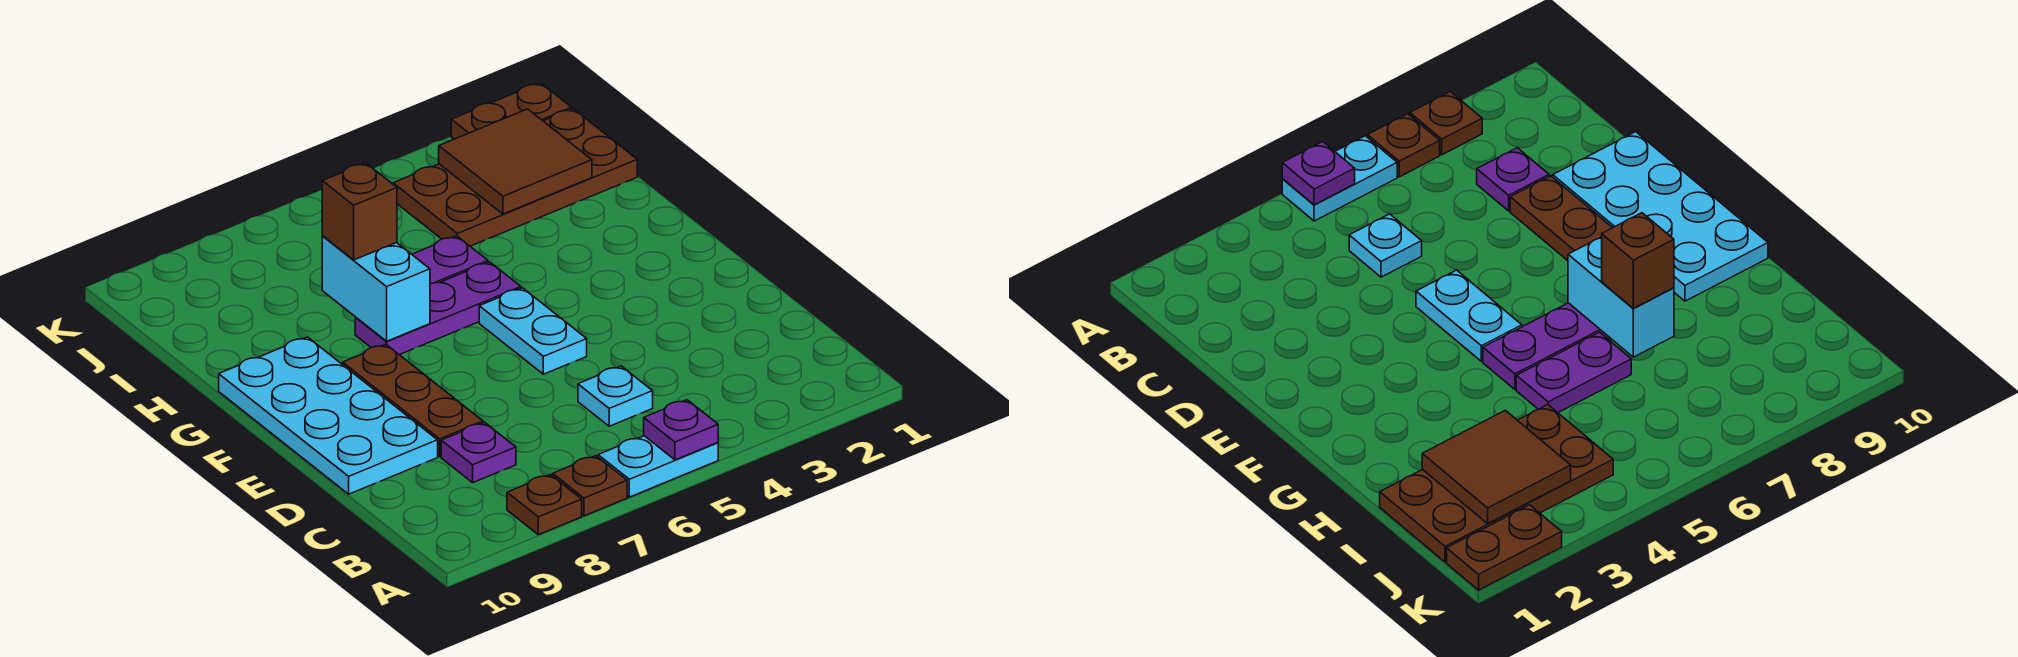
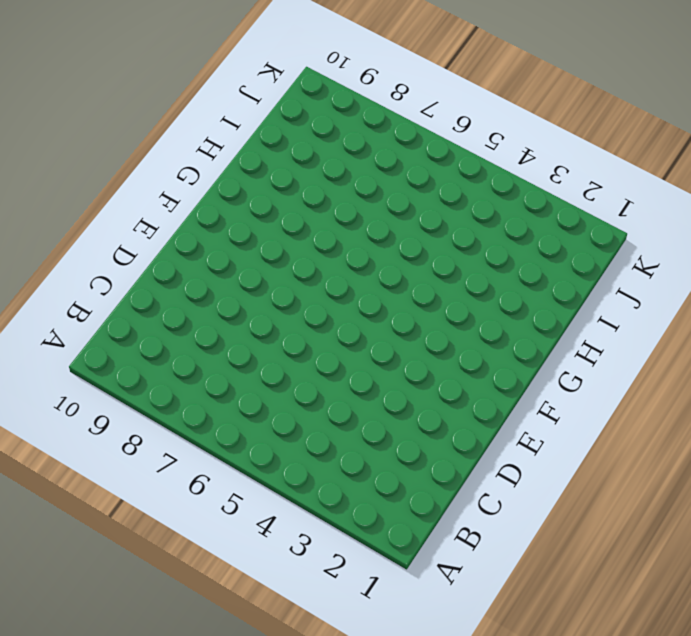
none -> cyan plate A5:A6 level 1
none -> brown plate A7 level 1
none -> brown plate A8 level 1

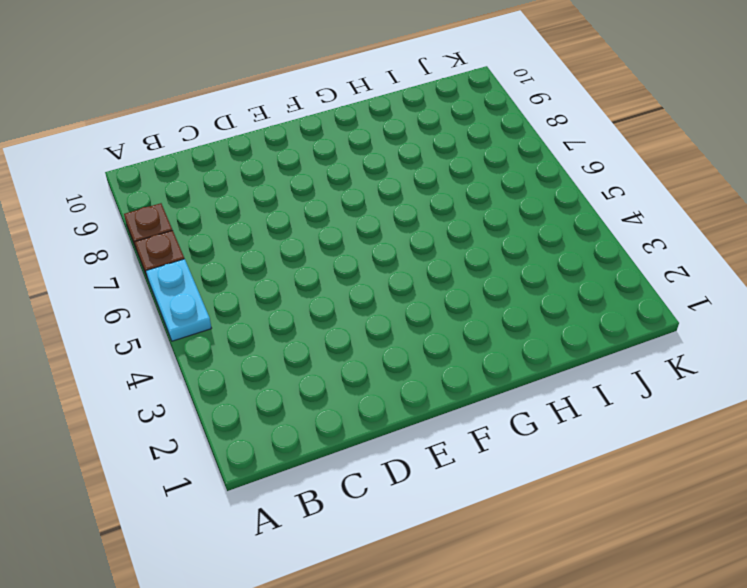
none -> cyan plate C5 level 1
none -> purple plate C8 level 1
none -> brown plate D8:F8 level 1

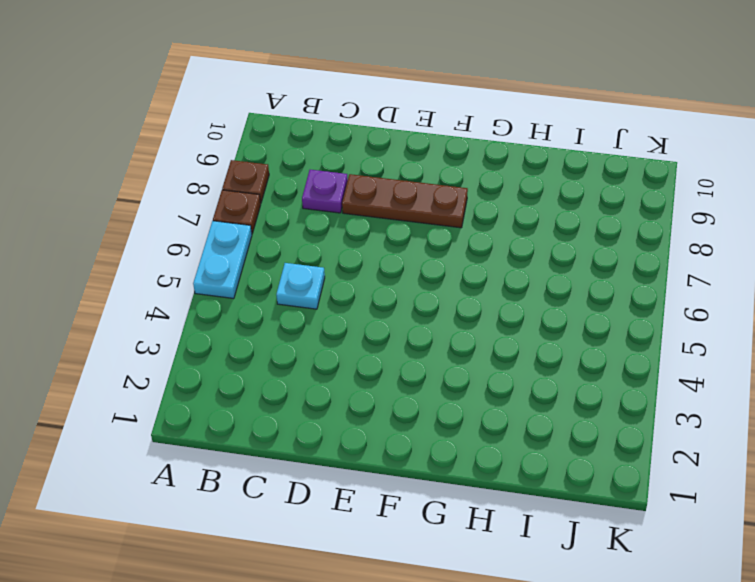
none -> cyan plate D9:G10 level 1
none -> cyan plate E5:F5 level 1
none -> purple plate G5:G7 level 1

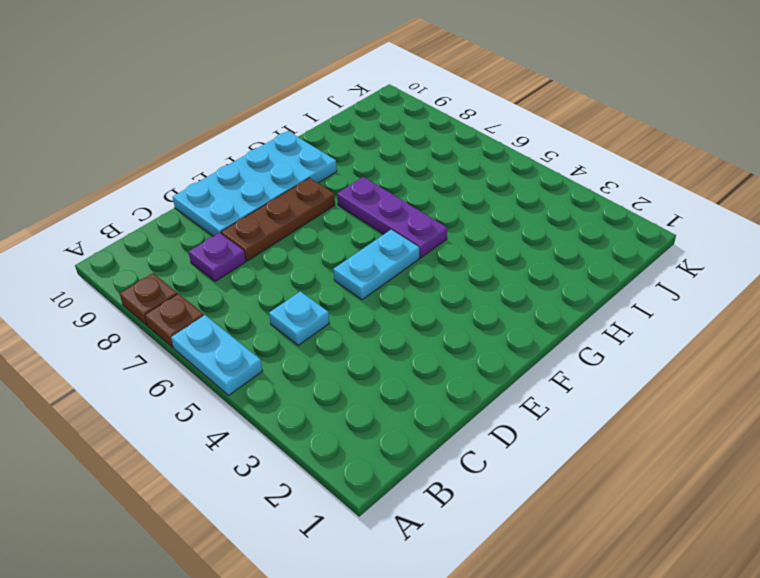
none -> purple plate H5:H6 level 1
none -> brown plate I1:J4 level 1
none -> brown plate K1:K2 level 1

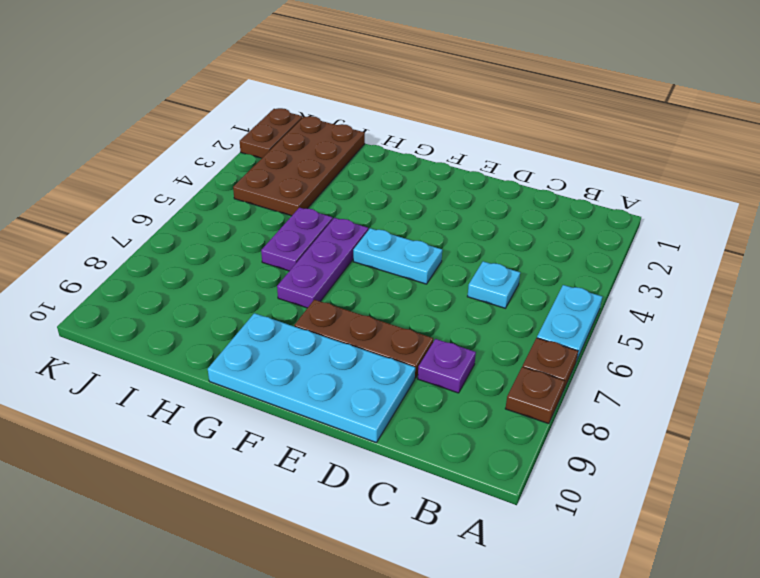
none -> purple plate A5 level 2
none -> cyan brick G7:H7 level 2
none -> brown tile I2:J3 level 2

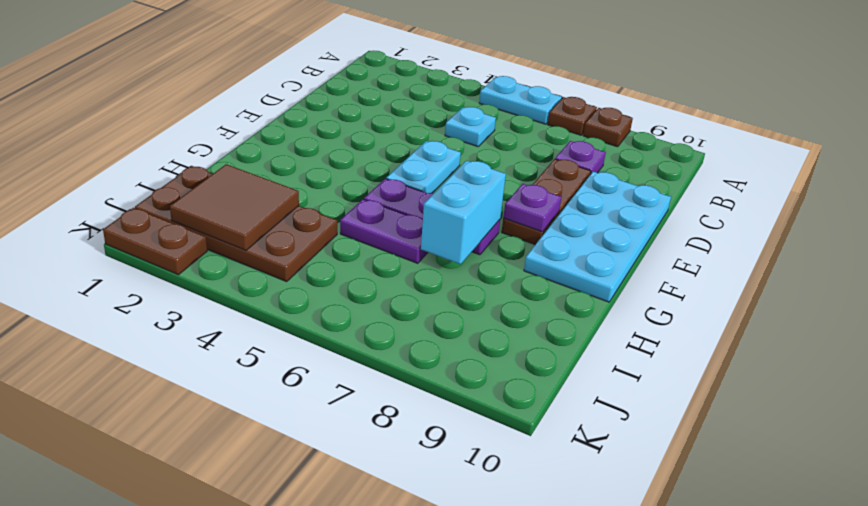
purple plate F8 level 2 -> purple plate A5 level 2
none -> brown brick H7 level 3

